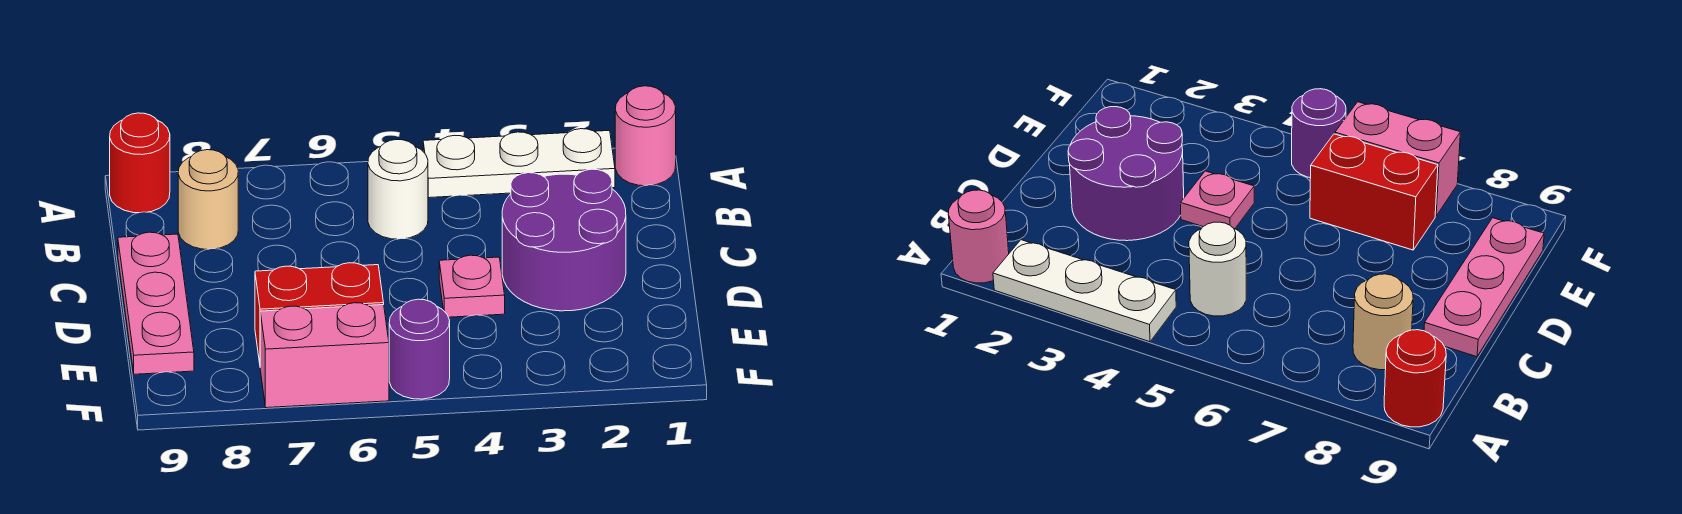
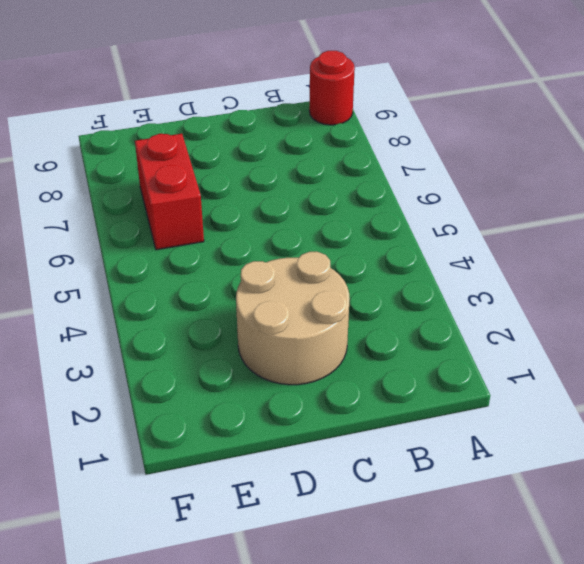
tan round brick C2:D3 level 1 -> purple round brick C2:D3 level 1
none -> pink round brick A1 level 1
none -> white plate A2:A4 level 1

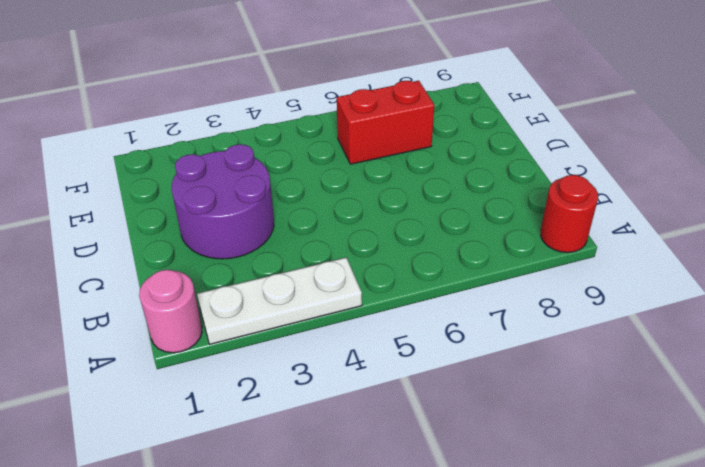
none -> white round brick B5 level 1
none -> tan round brick B8 level 1

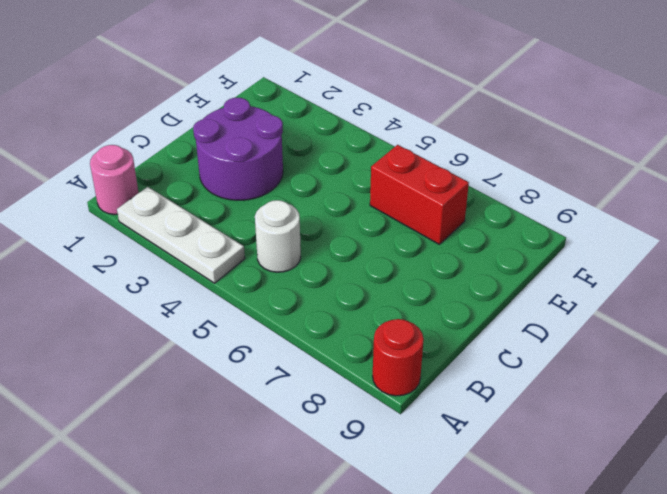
none -> tan round brick B8 level 1
none -> pink plate C9:E9 level 1

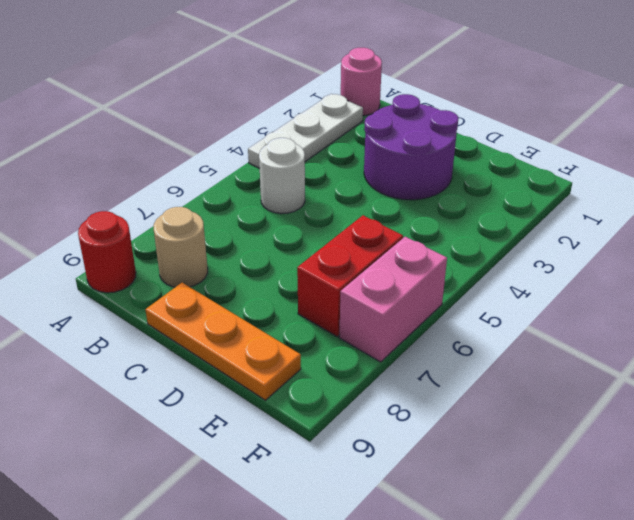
orange plate C9:E9 level 1 -> pink plate C9:E9 level 1
none -> pink plate D4 level 1
none -> purple round brick F5 level 1

